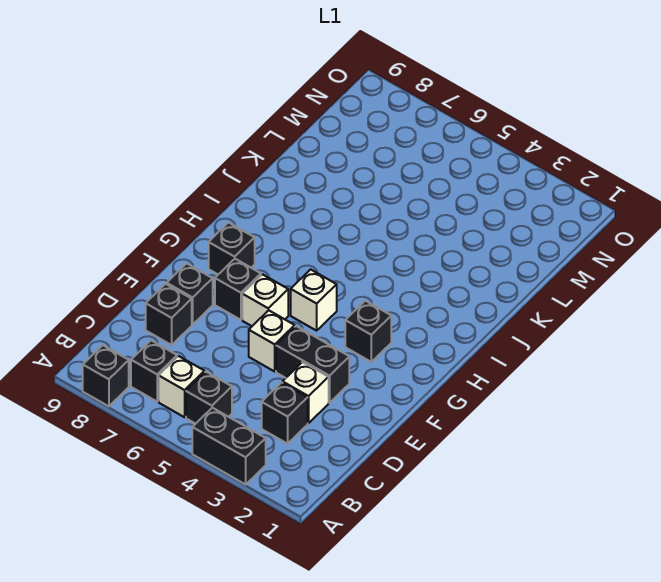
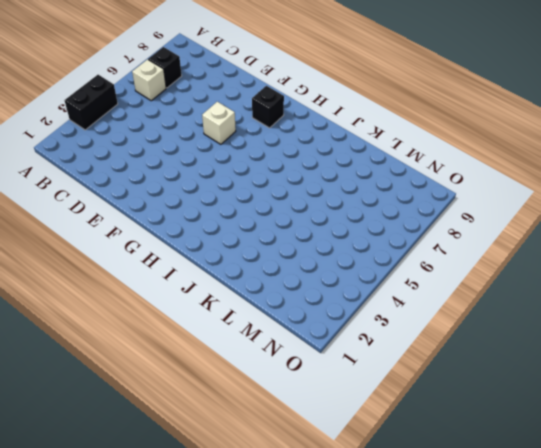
none -> black brick A8 level 1
none -> black brick B5 level 1
none -> black brick C3 level 1

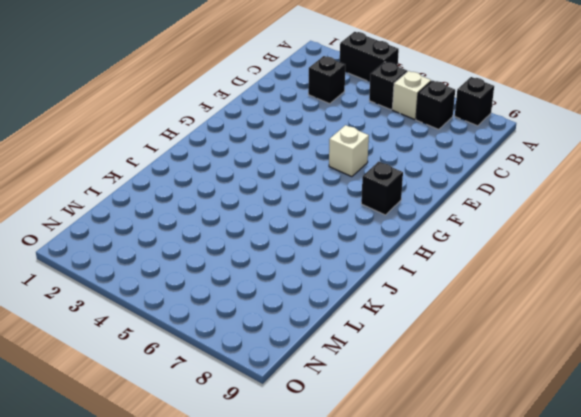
none -> white brick D3 level 1
none -> black brick D8 level 1
none -> black brick E3:E4 level 1

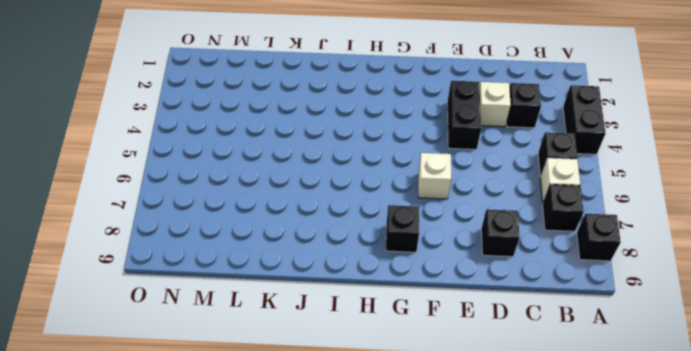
none -> white brick E5 level 1
none -> black brick E8 level 1
none -> black brick F7 level 1

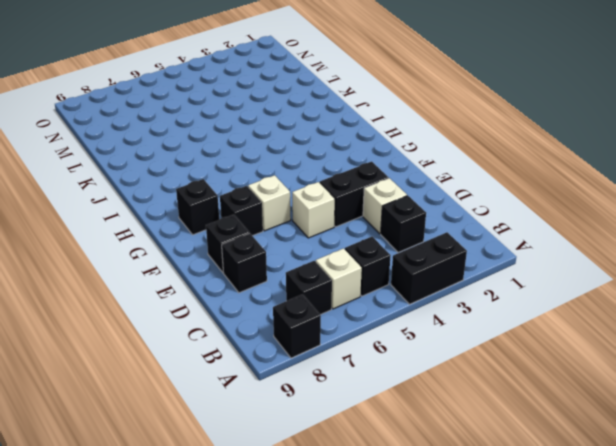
none -> black brick G3 level 1
none -> white brick G5 level 1

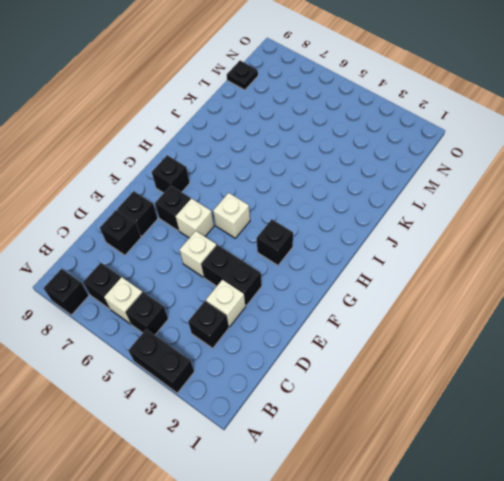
black plate M9 level 1 -> none

